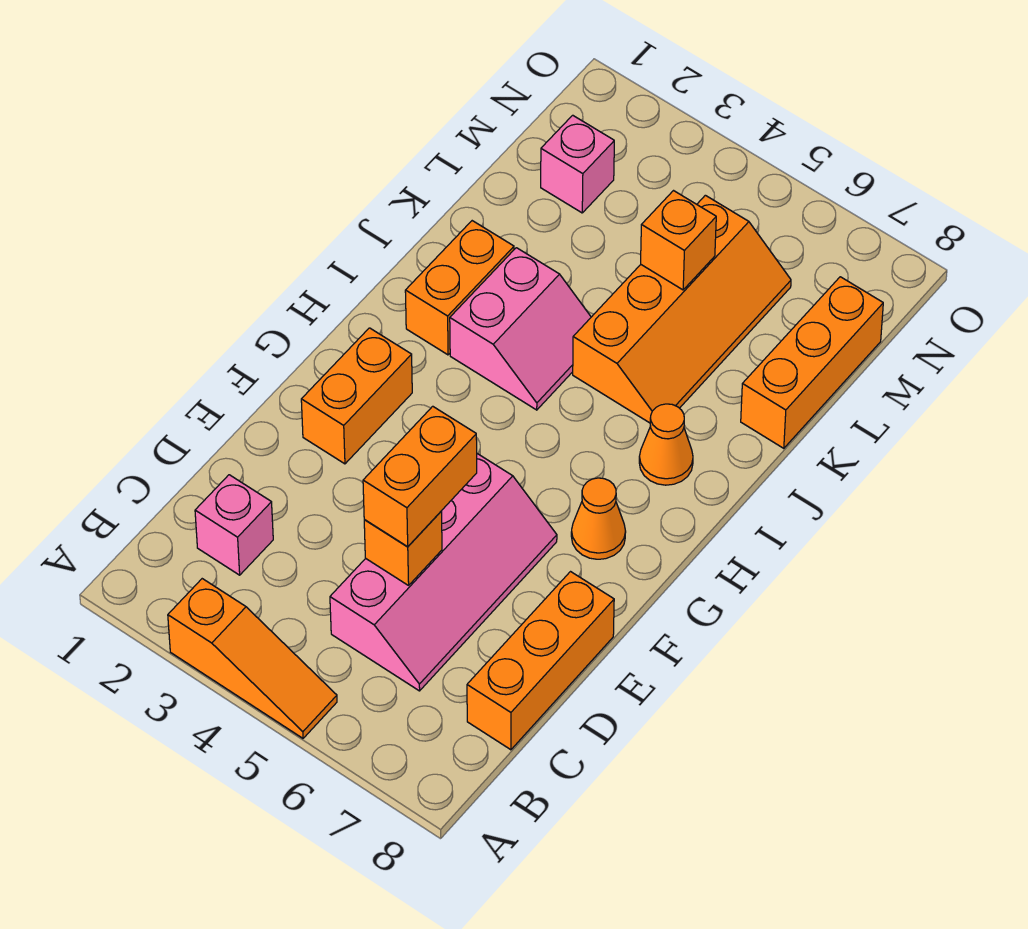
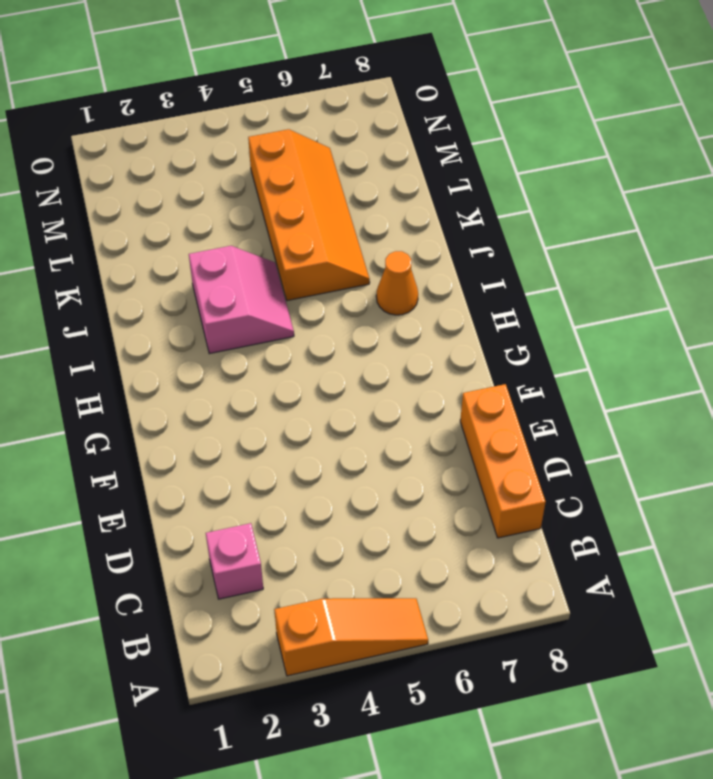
none -> pink slope C5:F6 level 1 top 5
none -> orange brick F2:G2 level 1
none -> orange cone G7 level 1

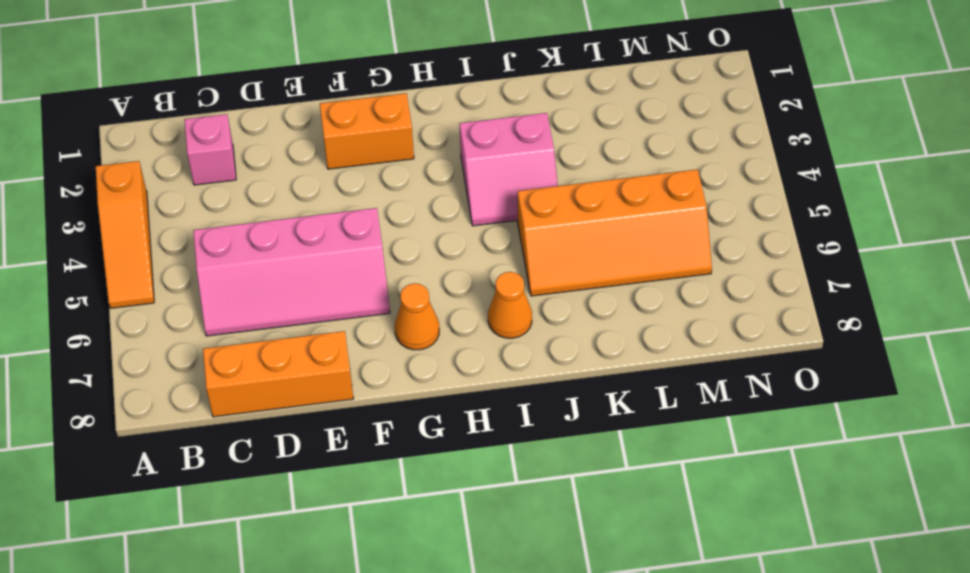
none -> orange brick I2:J2 level 1
none -> orange brick K8:M8 level 1
none -> pink brick M2 level 1

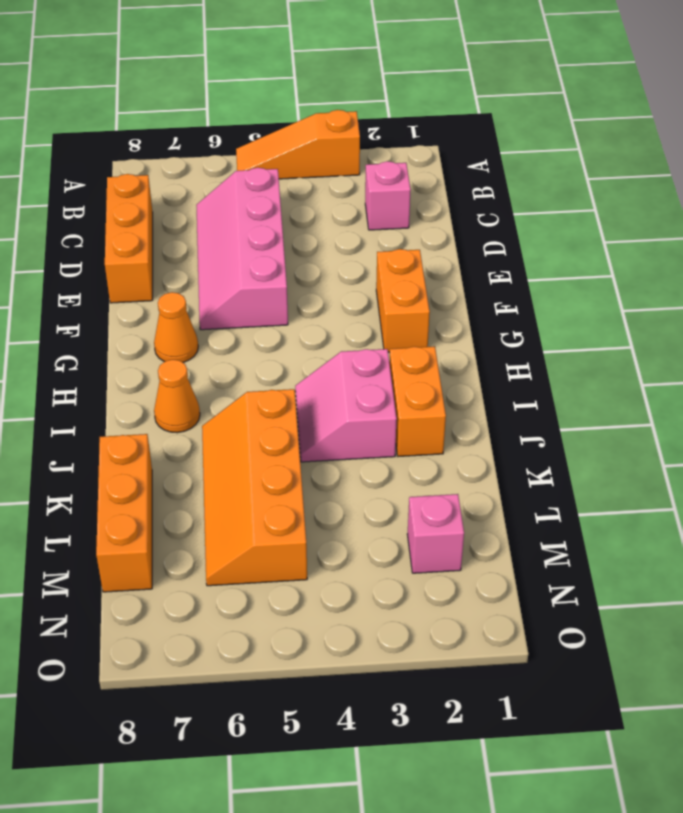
none -> orange brick D5 level 2
none -> orange brick L5 level 2
none -> orange brick D5:E5 level 3

